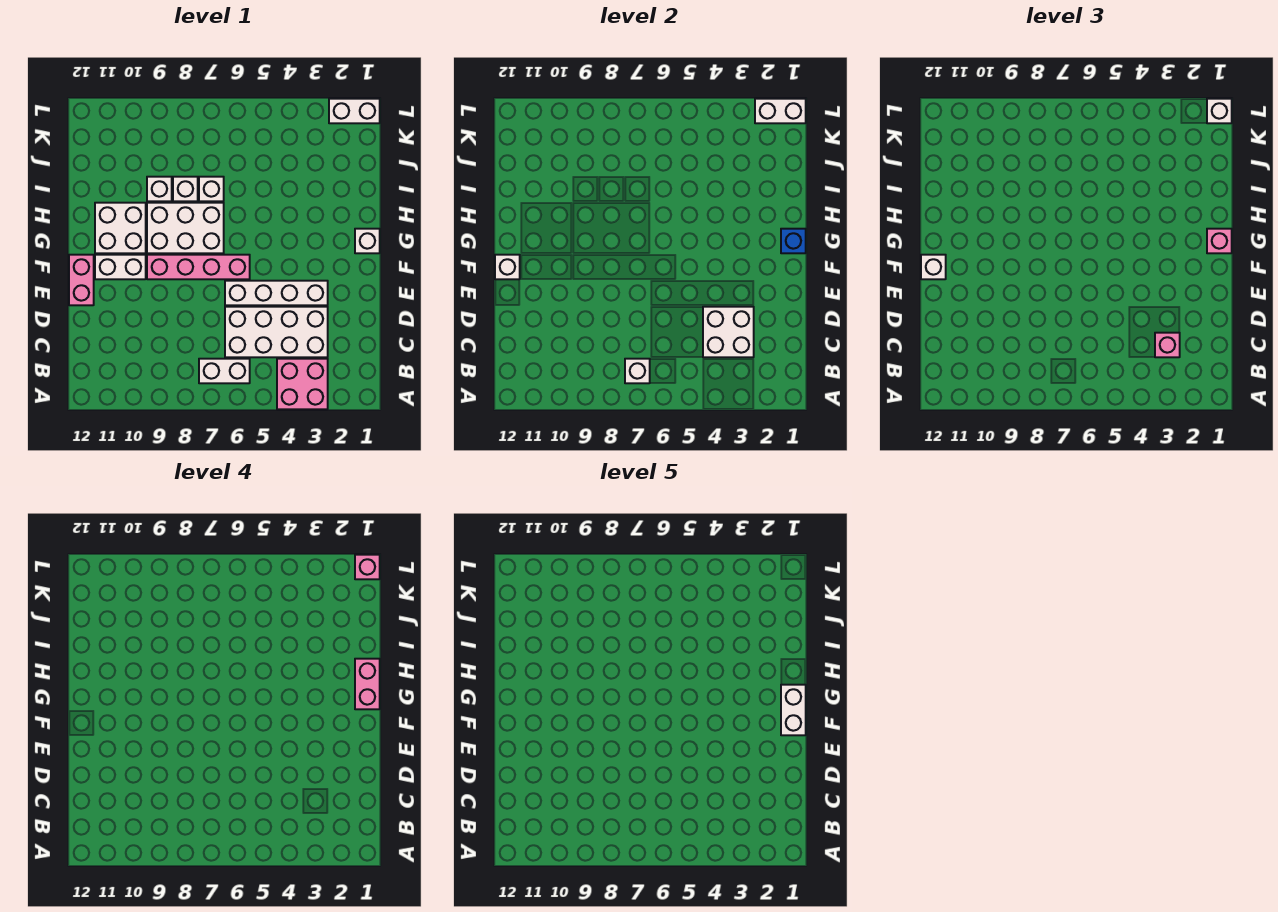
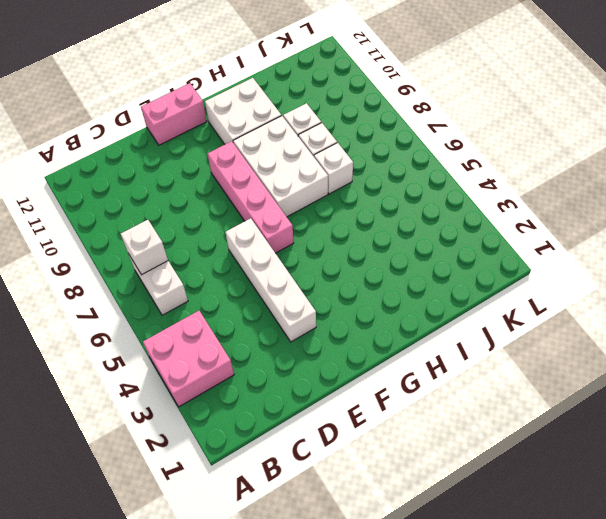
none -> white brick C3:D6 level 1
none -> white brick F10:F11 level 1
none -> white brick G1 level 1

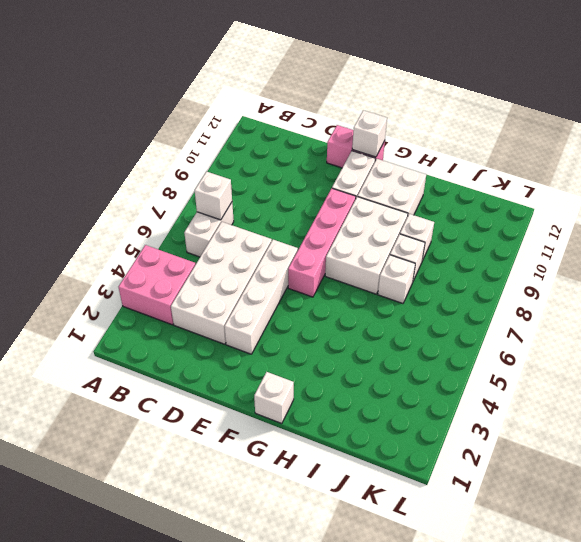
none -> white brick L1:L2 level 1
none -> white brick C3:D4 level 2
none -> blue brick G1 level 2

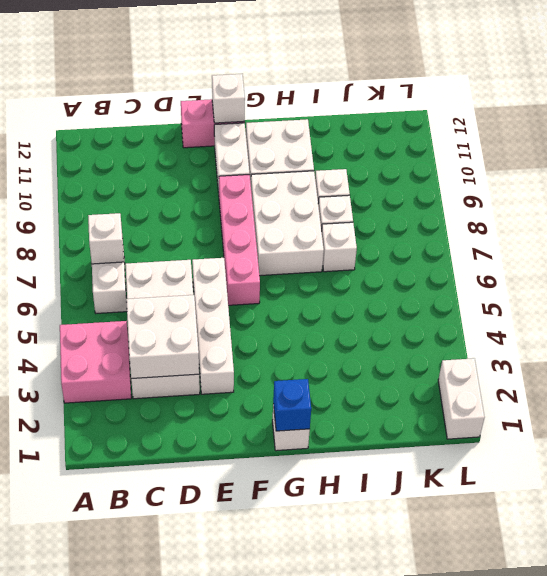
none -> white brick L1:L2 level 2
none -> pink brick C3 level 3
none -> white brick F12 level 3

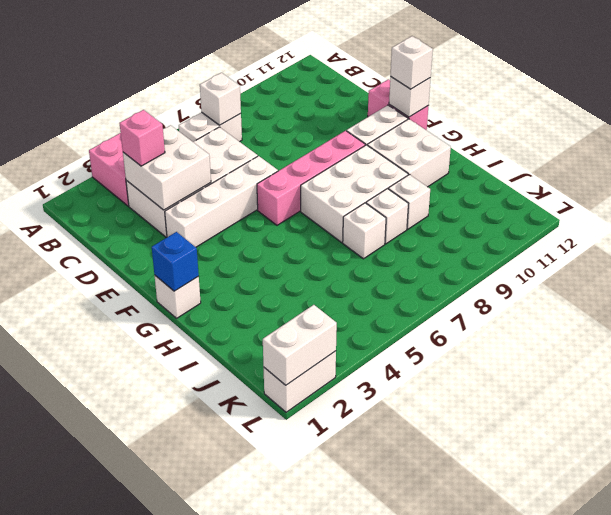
none -> pink brick G1 level 3
none -> white brick L1 level 3
none -> pink brick G1:H1 level 4

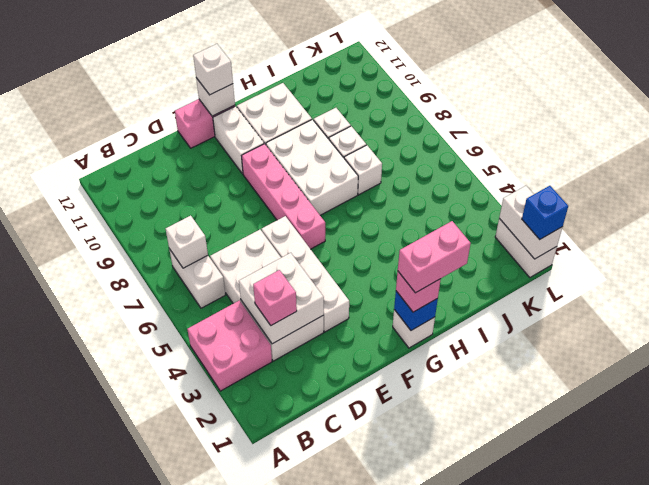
blue brick L1 level 3 -> white brick L1 level 3
none -> pink brick L1 level 4
none -> white brick F1:G1 level 5

